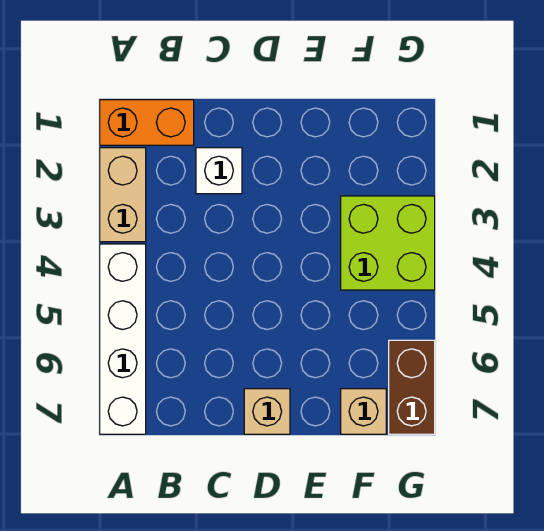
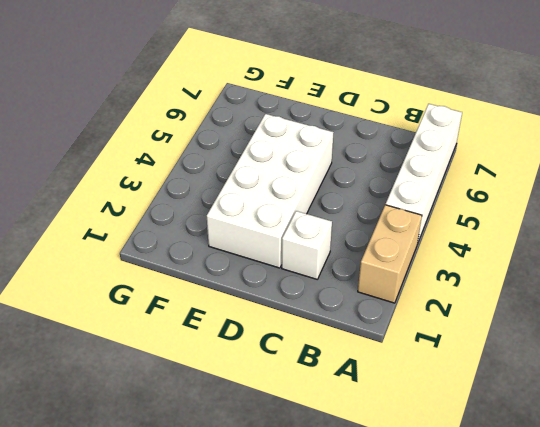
white brick D2:E5 level 1 -> none
none -> orange brick A1:B1 level 1
none -> tan brick D7 level 1

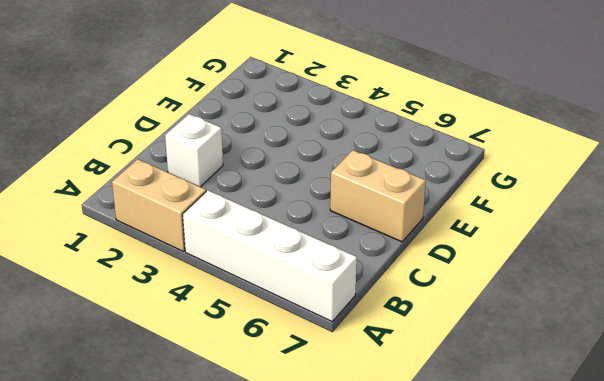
tan brick D6:D7 level 1 -> tan brick D7 level 1
none -> orange brick A1:B1 level 1
none -> lime brick F3:G4 level 1

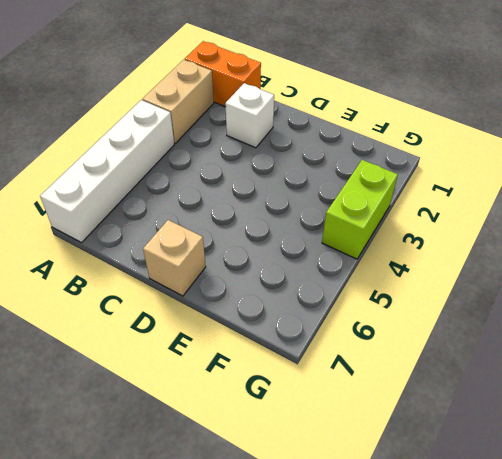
lime brick G3:G4 level 1 -> lime brick F3:G4 level 1
none -> tan brick F7 level 1
none -> brown brick G6:G7 level 1

